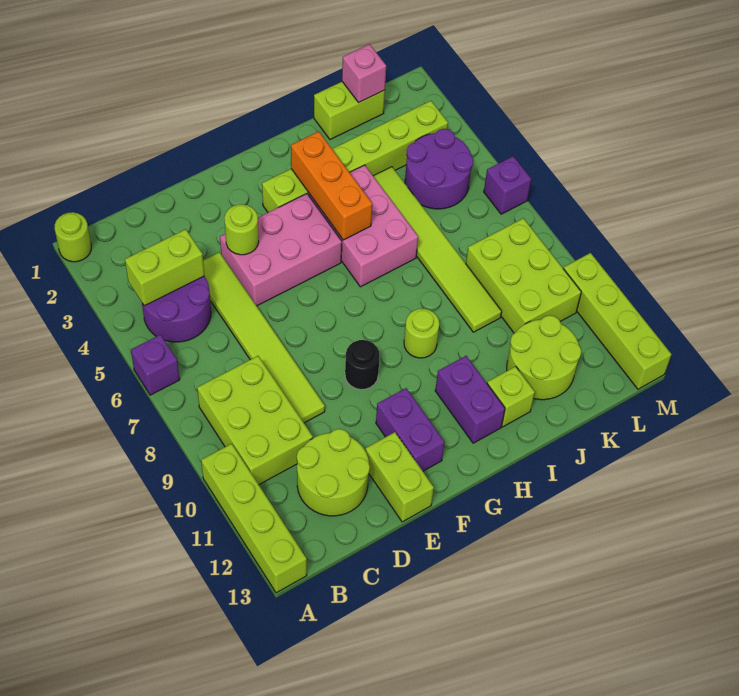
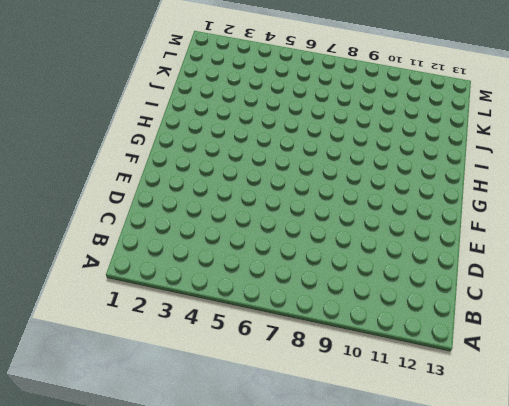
none -> lime round brick A1 level 1
none -> purple brick A6 level 1
none -> lime brick A10:A13 level 1

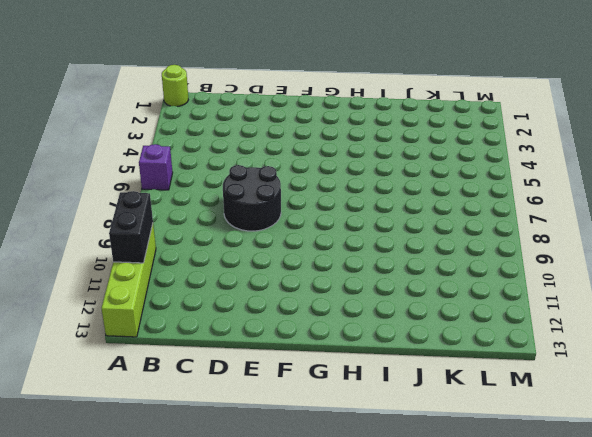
black brick A10:A11 level 2 -> none
black round brick D7:E8 level 1 -> lime tile D4:D9 level 1
none -> purple round brick B4:C5 level 1
none -> lime brick B8:C10 level 1
none -> lime round brick C11:D12 level 1

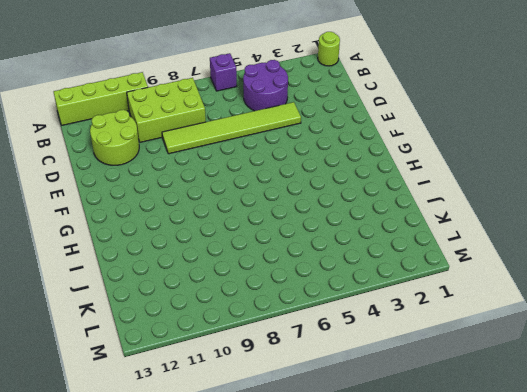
none -> pink brick E4:G5 level 1
none -> lime brick E12:E13 level 1
none -> black round brick F9 level 1

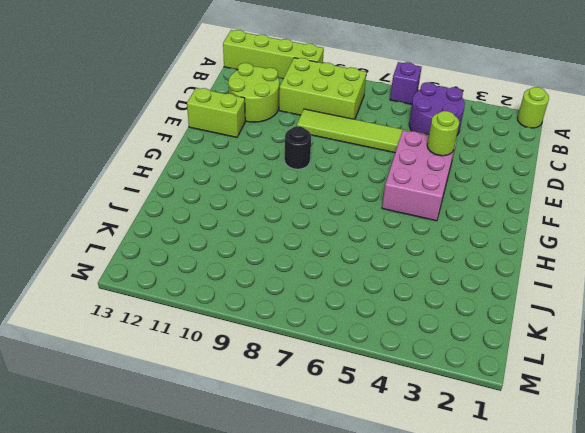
none -> purple brick F11:F12 level 1
none -> lime brick G3:L3 level 1
none -> pink brick H4:I6 level 1

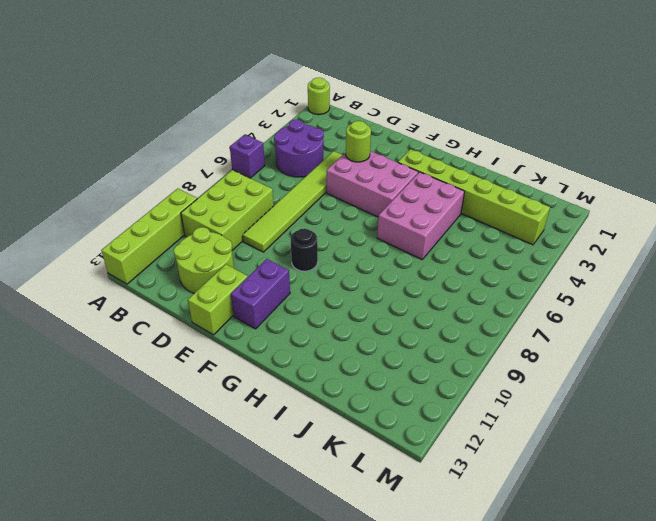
none -> lime round brick H9 level 1
none -> purple brick H11:H12 level 1
none -> lime brick I12 level 1

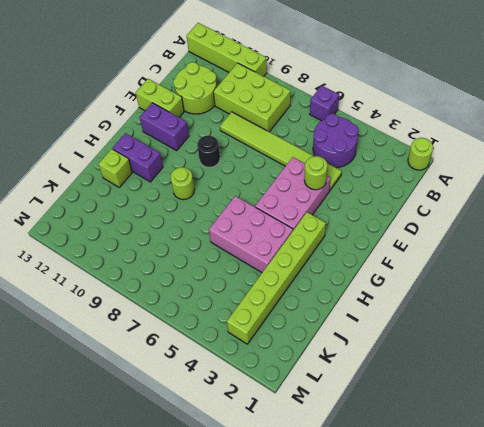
none -> lime brick J1:K1 level 1
none -> lime tile J4:J9 level 1
none -> lime round brick J11:K12 level 1

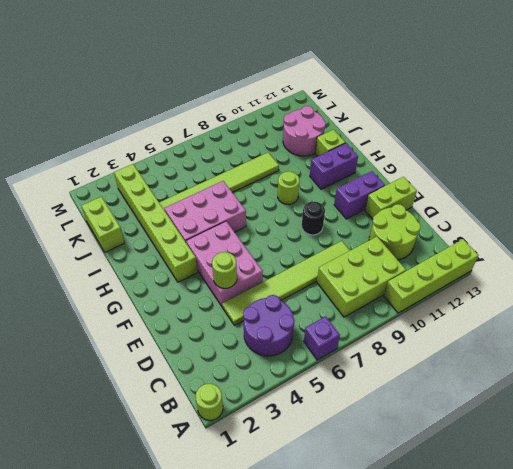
pink round brick J11:K12 level 1 -> lime round brick J11:K12 level 1
none -> purple round brick K4:L5 level 1
none -> lime brick K8:L10 level 1
none -> purple brick M6 level 1

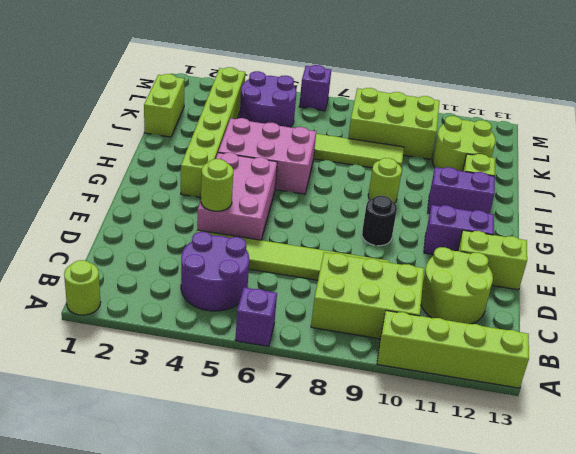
none -> lime brick M10:M13 level 1
none -> lime brick B4:C4 level 2
none -> orange brick H3:H5 level 2

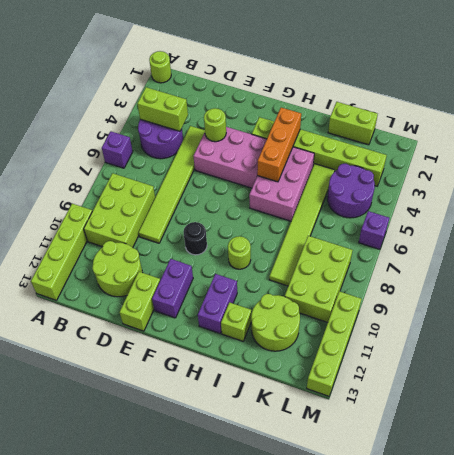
none -> pink brick K1 level 2

